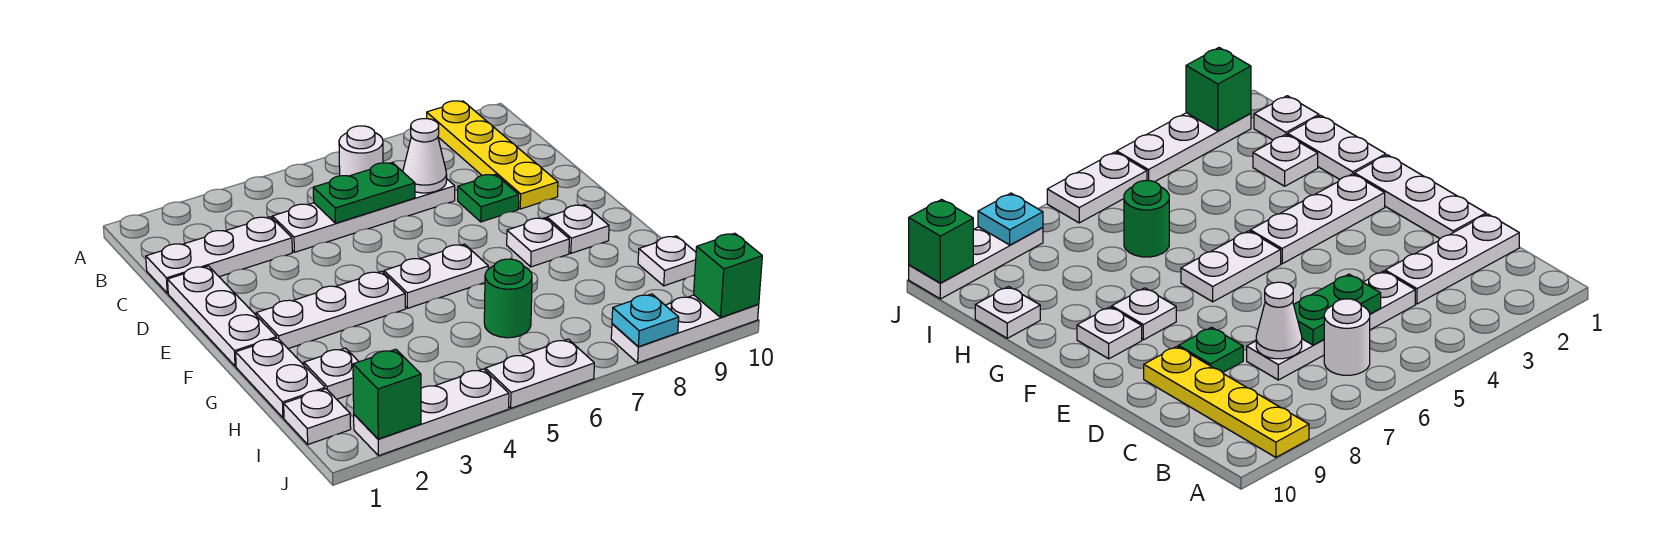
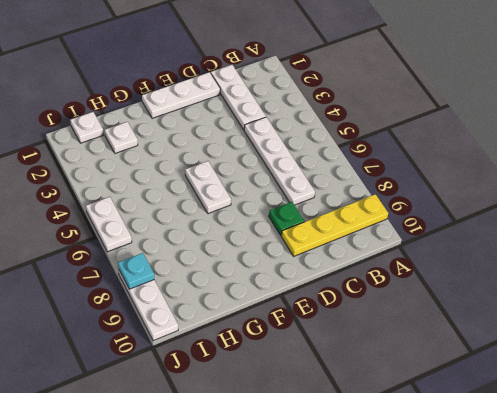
none -> white round brick B6 level 1
none -> white plate F2:F4 level 1
none -> white plate F8 level 1

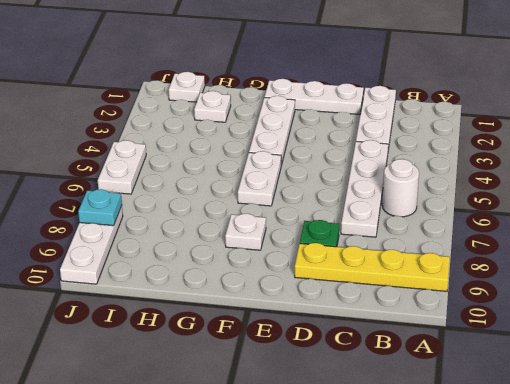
none -> white plate F9 level 1
none -> white plate G1:H1 level 1
none -> green round brick H6 level 1

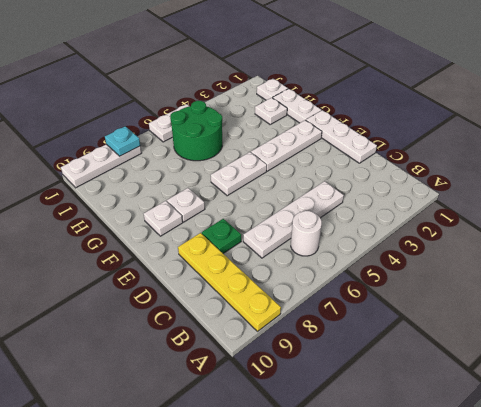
green round brick H5:I6 level 1 -> green round brick H6 level 1
none -> white plate C1:C3 level 1
none -> white plate H10 level 1
none -> white plate J2:J4 level 1

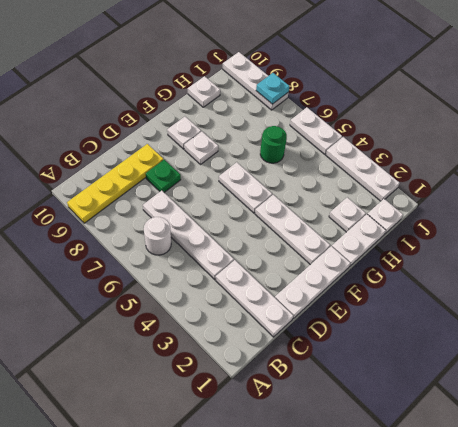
none -> green plate C5:C6 level 2
none -> white cone C7 level 2
none -> green brick J2 level 2

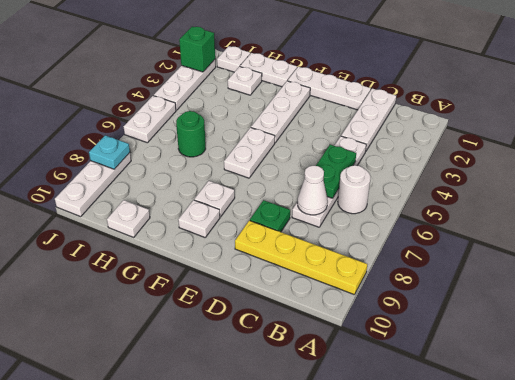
none -> green brick J10 level 2

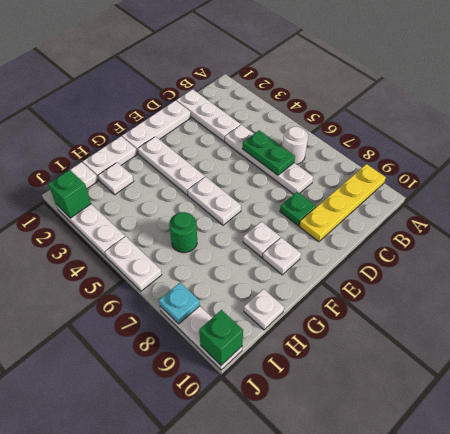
none -> white cone C7 level 2

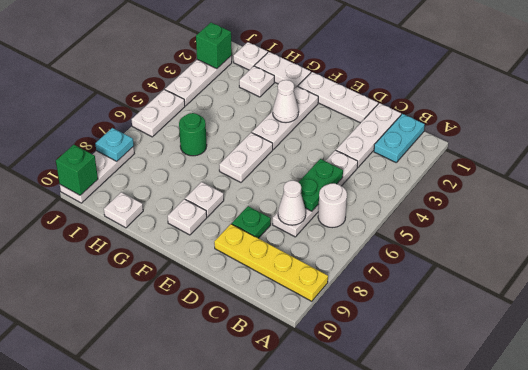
cyan plate B1:B2 level 1 -> none
white cone F3 level 2 -> none

